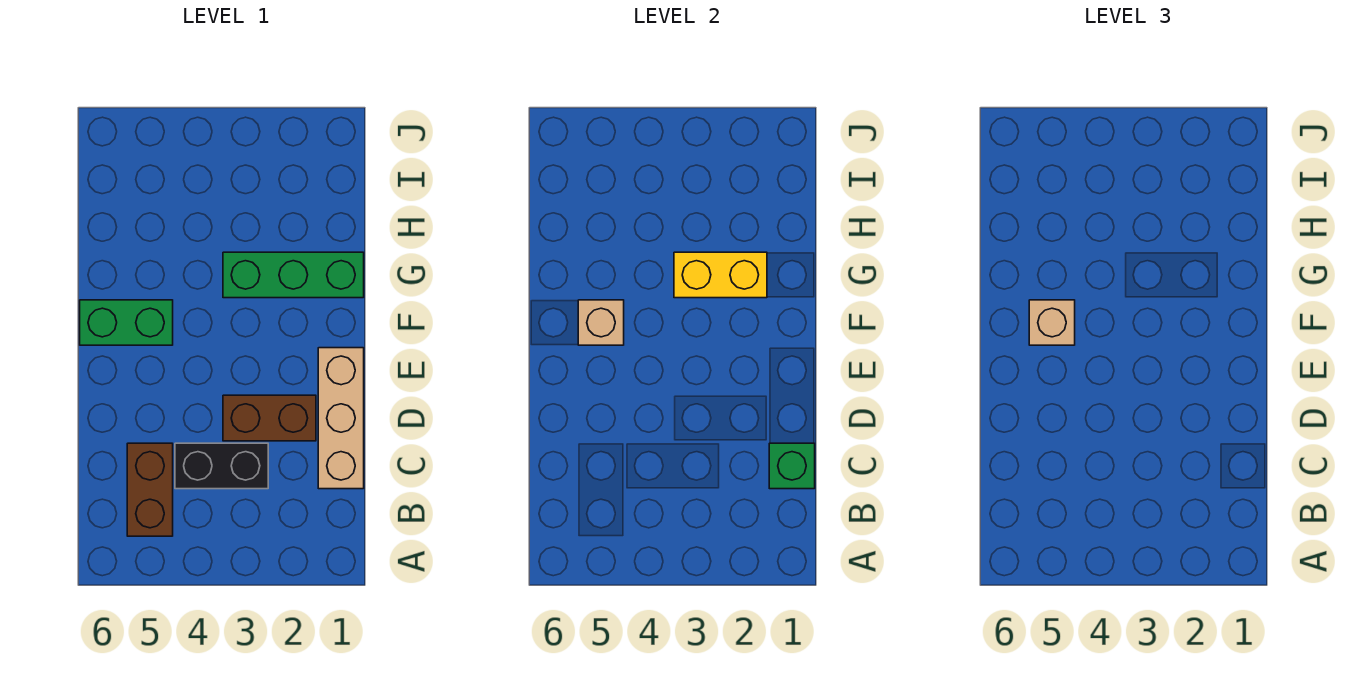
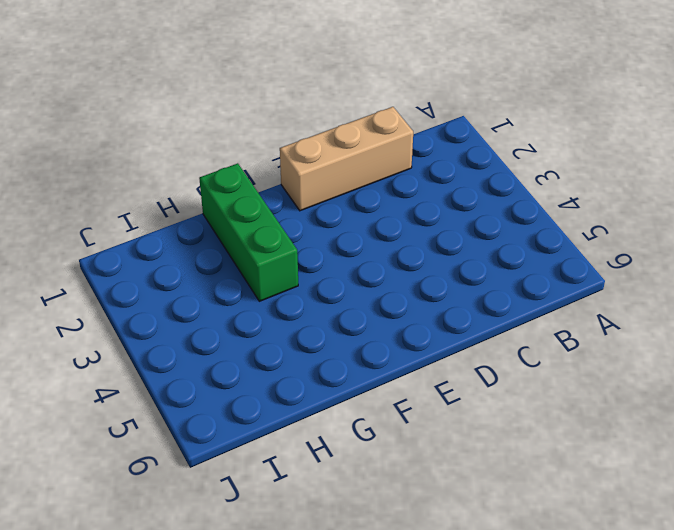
none -> brown brick B5:C5 level 1
none -> black brick C3:C4 level 1

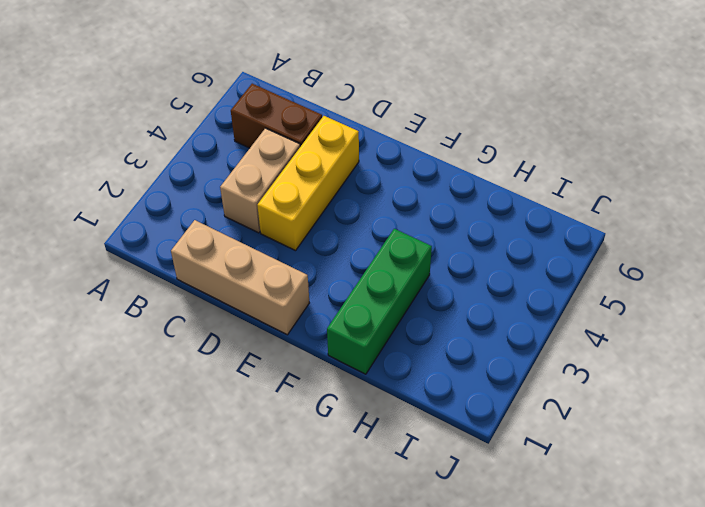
tan brick C3:C4 level 1 -> black brick C3:C4 level 1
yellow brick D3:D5 level 1 -> brown brick D2:D3 level 1
none -> green brick F5:F6 level 1
none -> green brick C1 level 2

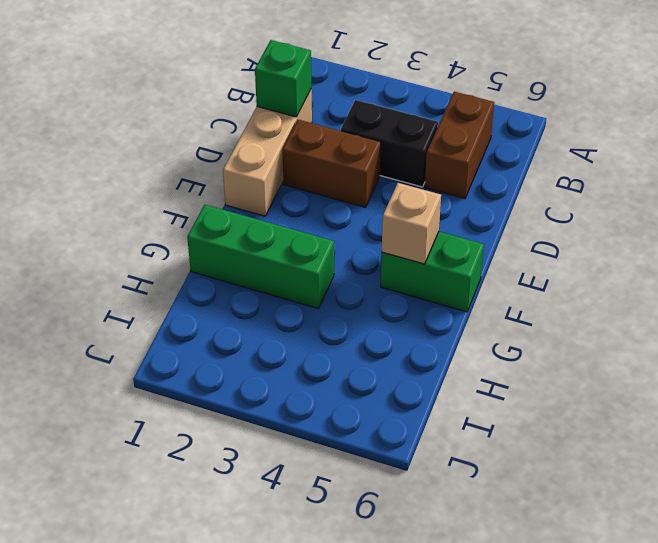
none -> yellow brick G2:G3 level 2
none -> tan brick F5 level 3

